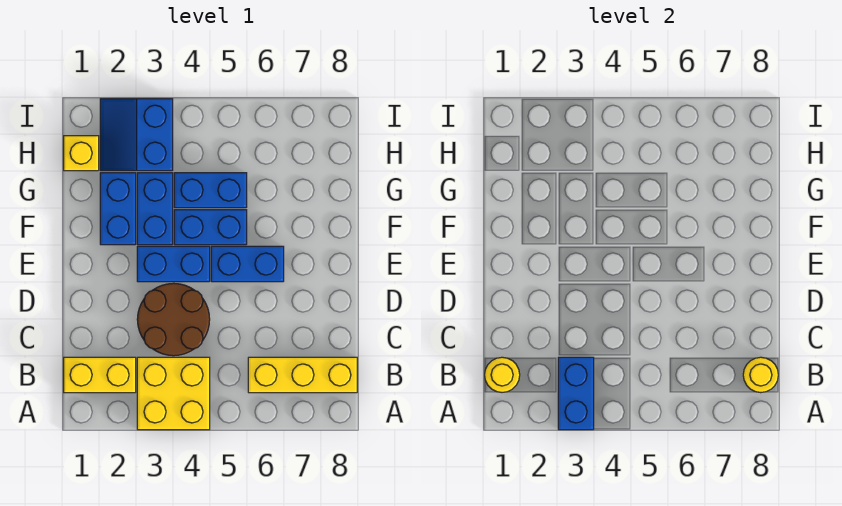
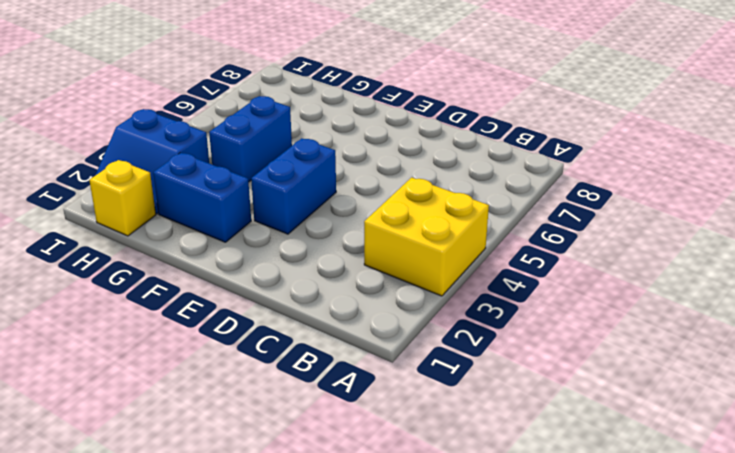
none -> yellow brick B1:B2 level 1
none -> yellow brick B6:B8 level 1
none -> brown round brick C3:D4 level 1

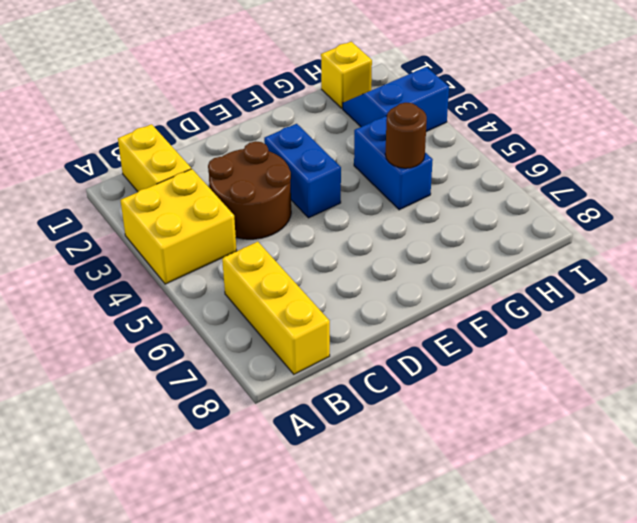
brown round brick G5 level 2 -> none
none -> blue brick E5:E6 level 1
none -> blue brick F2:G2 level 1
none -> blue brick F3:G3 level 1

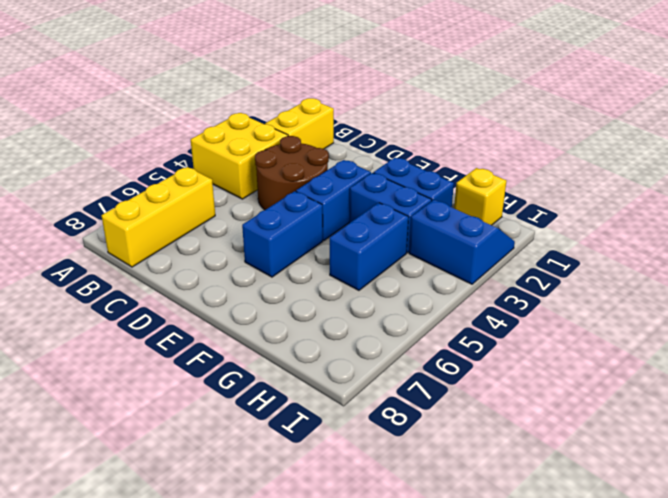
none -> blue brick F4:F5 level 1
none -> blue brick A3:B3 level 2
none -> yellow round brick B1 level 2

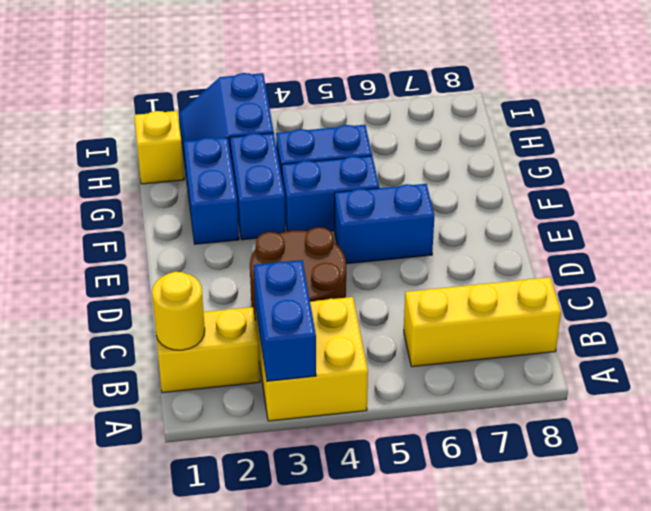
none -> blue brick E3:E4 level 1
none -> yellow round brick B8 level 2

